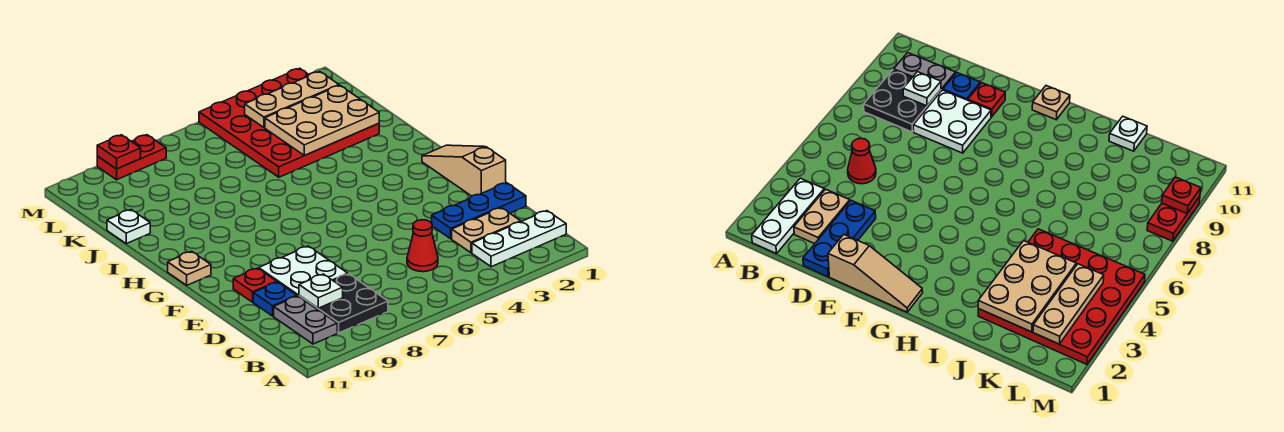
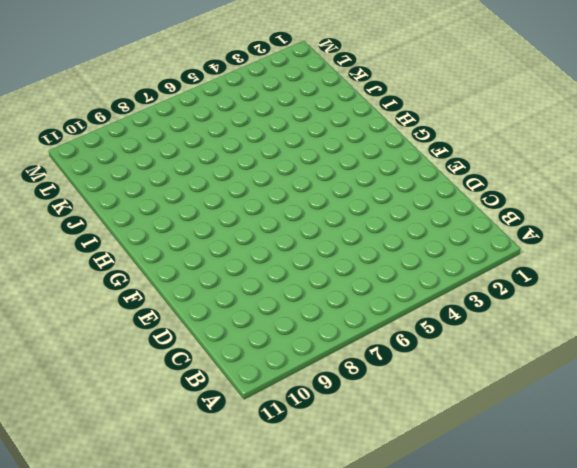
none -> white plate B1:B3 level 1
none -> black plate B8:C9 level 1
none -> grey plate B10:C10 level 1

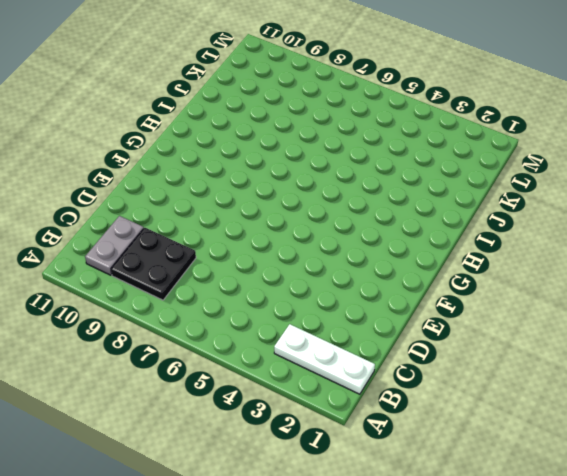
none -> tan plate C2:C3 level 1
none -> red cone C5 level 1
none -> blue plate D1:D3 level 1

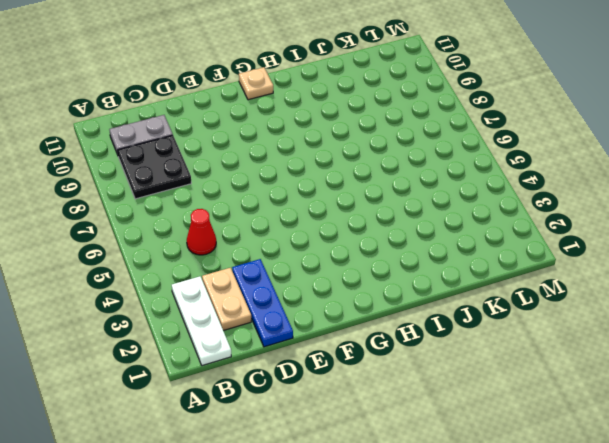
none -> white plate D8:E9 level 1
none -> blue plate D10 level 1
none -> tan slope E1:G1 level 1 top E

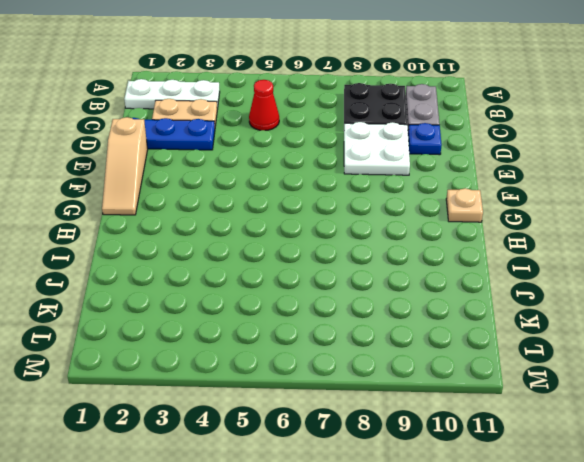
none -> red plate E10 level 1
none -> red plate J2:M5 level 1
none -> white plate J11 level 1

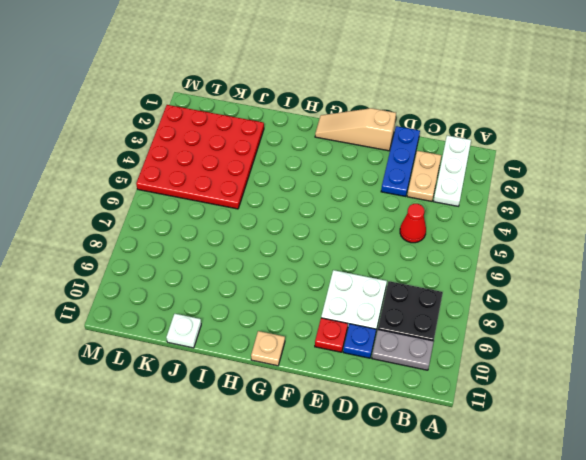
none -> red plate M8:M9 level 1
none -> white plate C9 level 2
none -> tan plate J2:K4 level 2

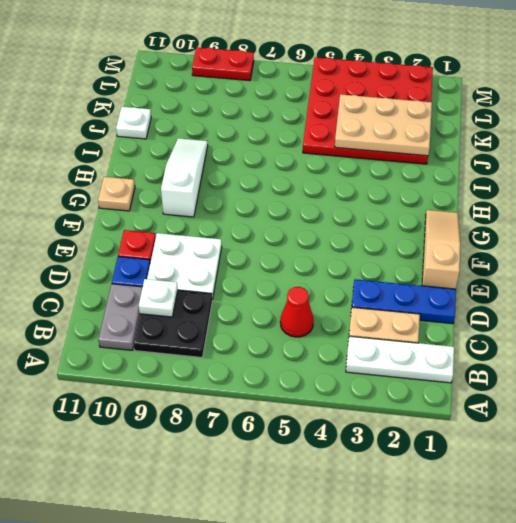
white slope G9:I9 level 1 top G -> none
none -> tan plate L2:L4 level 2
none -> red plate M9 level 2

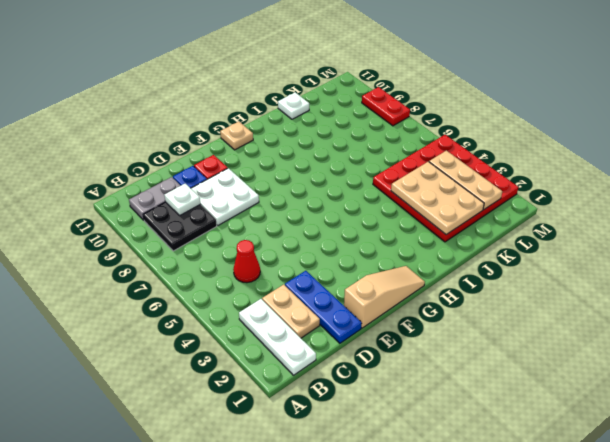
none -> red plate M9 level 2

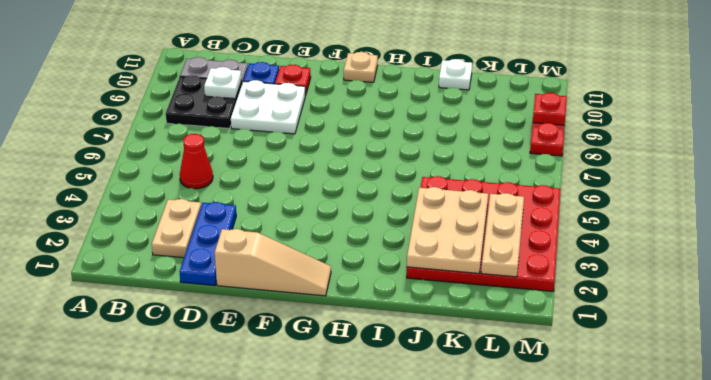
none -> white plate B1:B3 level 1

